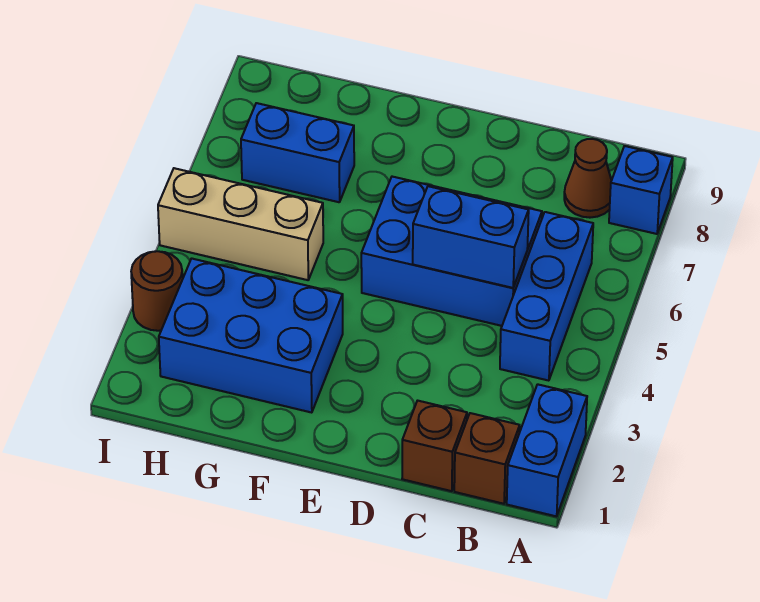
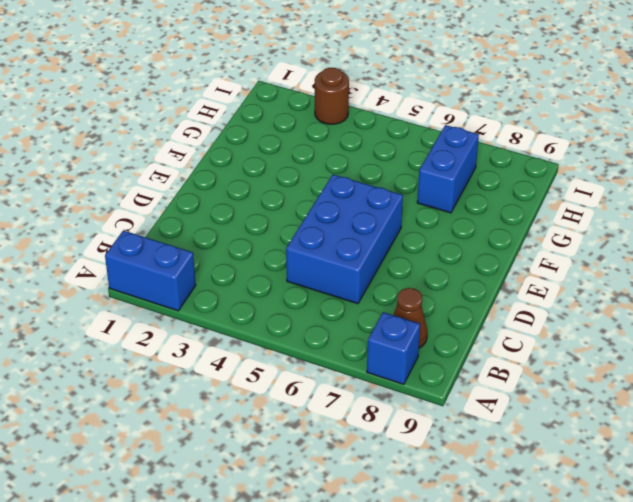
none -> brown brick B1 level 1
none -> blue brick B4:B6 level 1
none -> brown brick C1 level 1

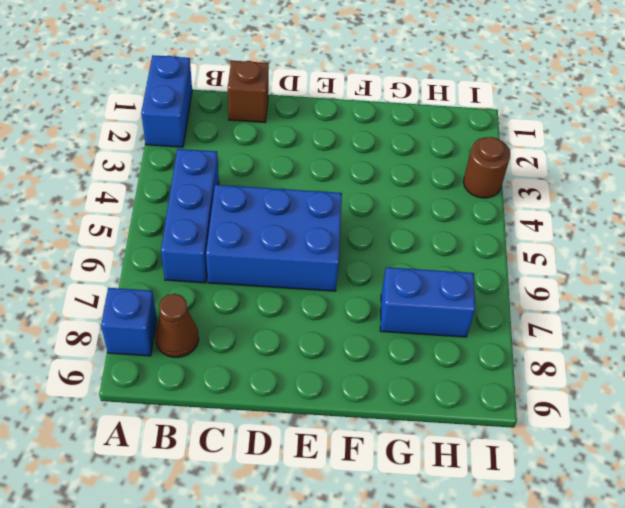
none -> brown brick B1 level 1
none -> blue brick F2:H3 level 1
none -> tan brick G5:I5 level 1

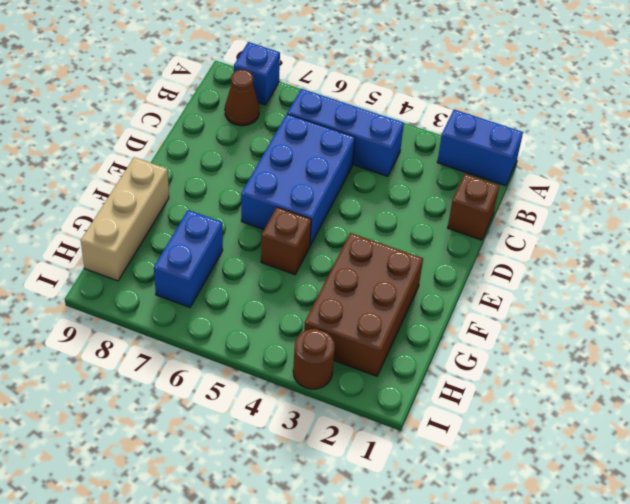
brown brick F2:H3 level 1 -> blue brick F2:H3 level 1
brown brick F5 level 1 -> brown brick B1 level 1
tan brick F9:H9 level 1 -> tan brick G5:I5 level 1
none -> blue brick C5:D5 level 2

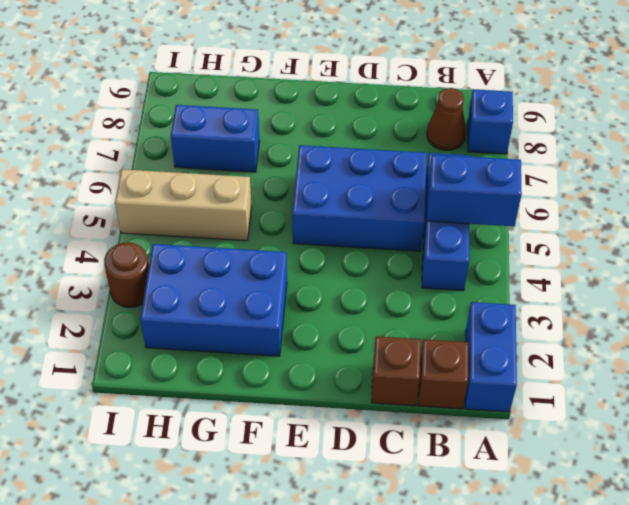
blue brick A5:B5 level 2 -> blue brick C5:D5 level 2

